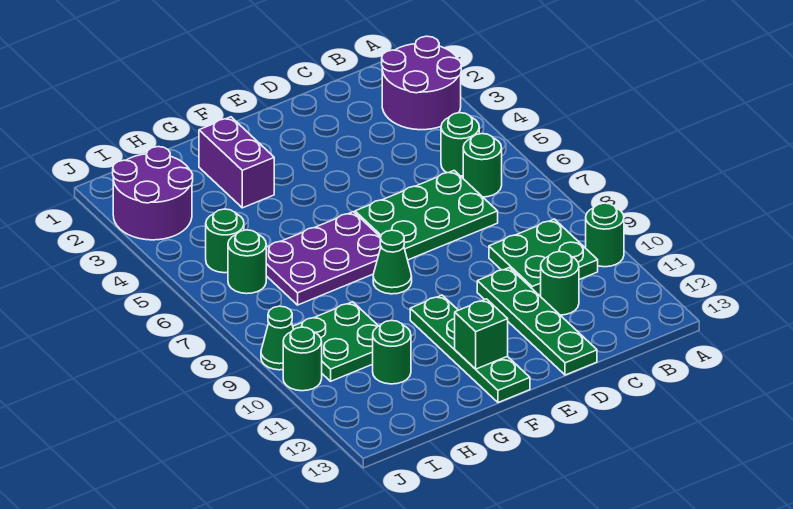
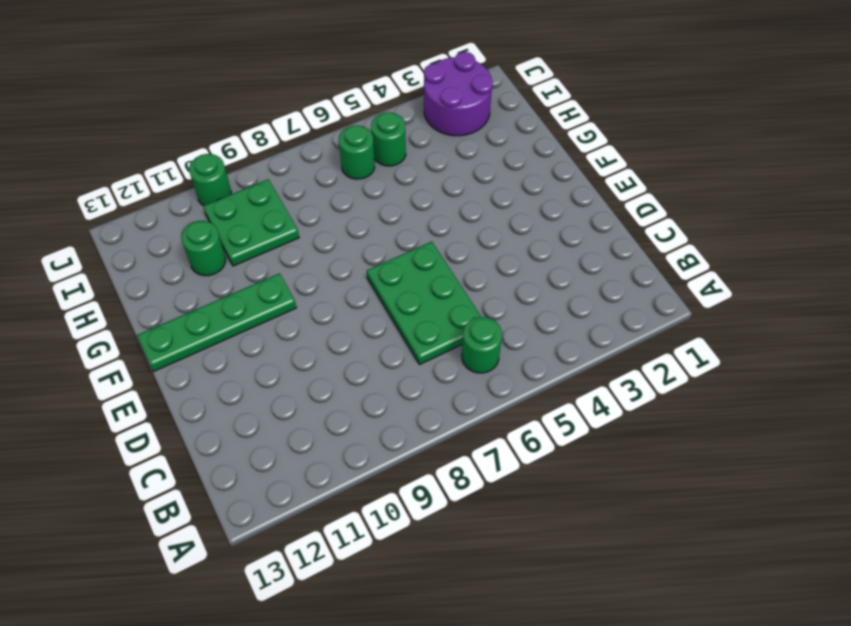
none -> purple round brick A2:B3 level 1
none -> green round brick A10 level 1
none -> green round brick B5 level 1

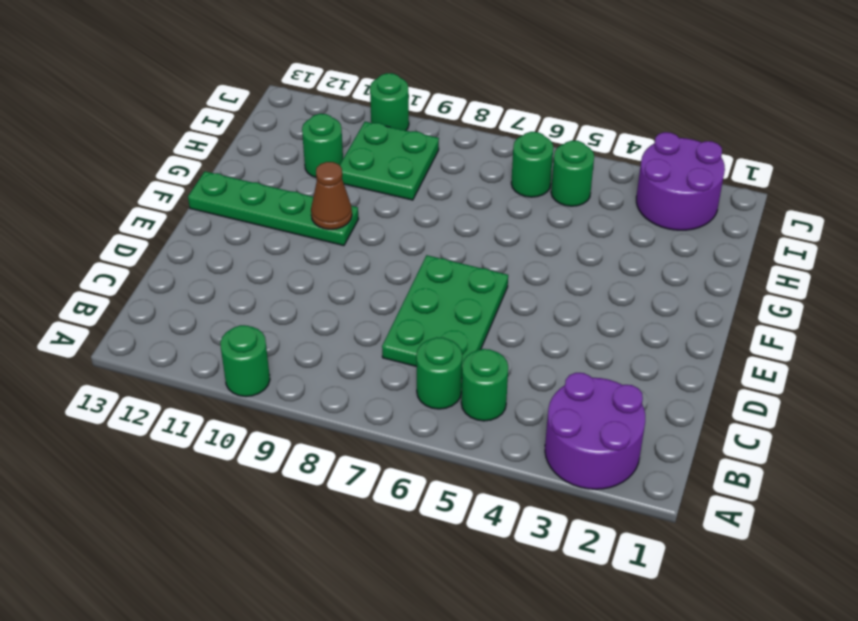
brown cone F10 level 2 -> none
none -> green plate B9:C10 level 1
none -> green round brick C11 level 1
none -> green plate D10:D13 level 1

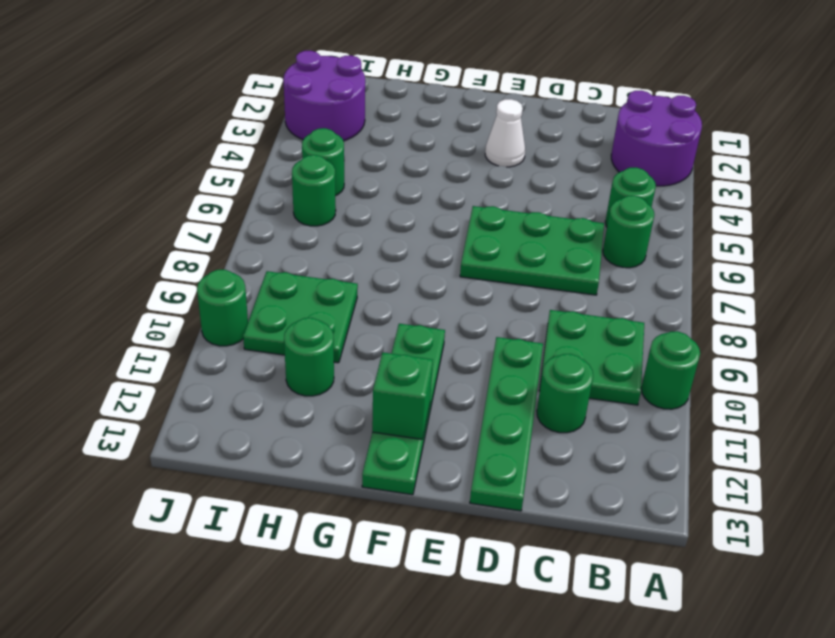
white cone E3 level 1 -> none
none -> purple plate F6:H7 level 1
none -> green cone F8 level 1
none -> purple brick G2:G3 level 1

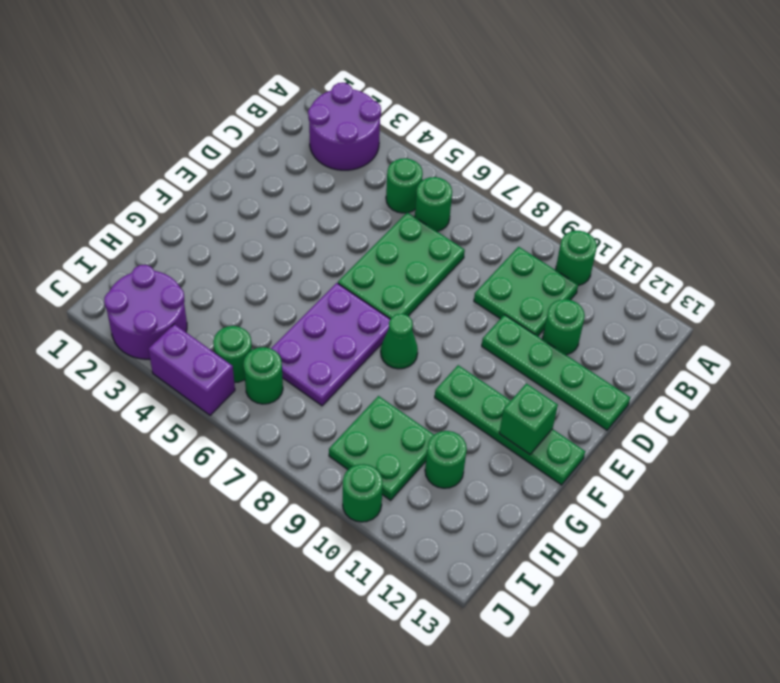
purple brick J4:J5 level 1 -> purple brick G2:G3 level 1
none -> green cone J9 level 1

